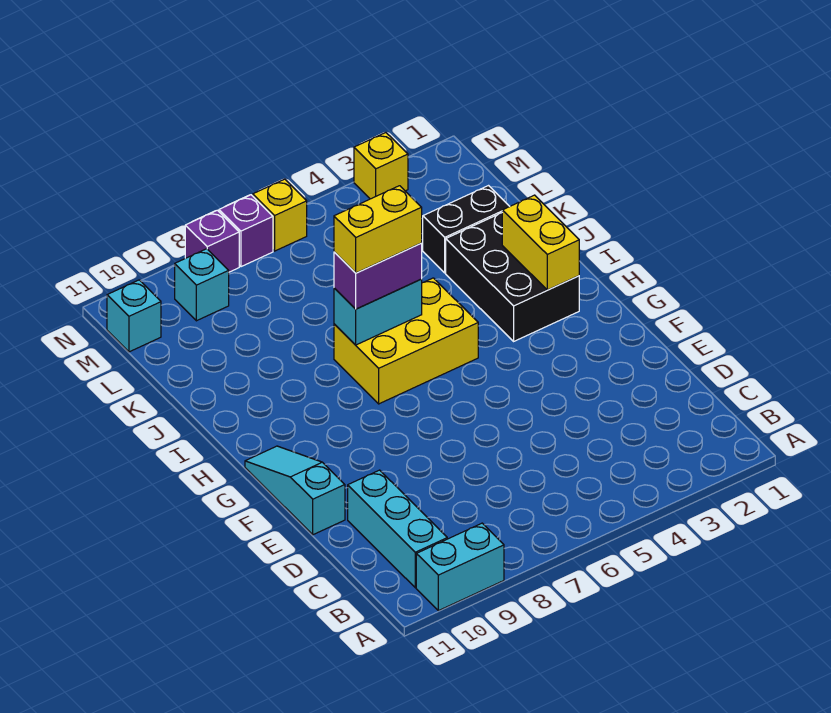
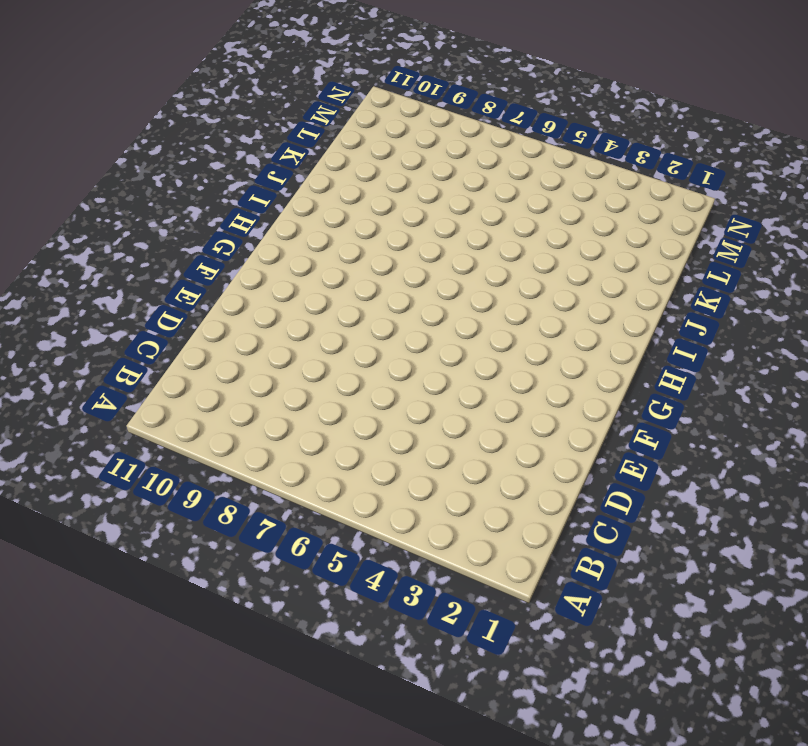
none -> cyan brick A9:A10 level 1
none -> cyan brick B10:D10 level 1
none -> cyan slope E11:G11 level 1 top E

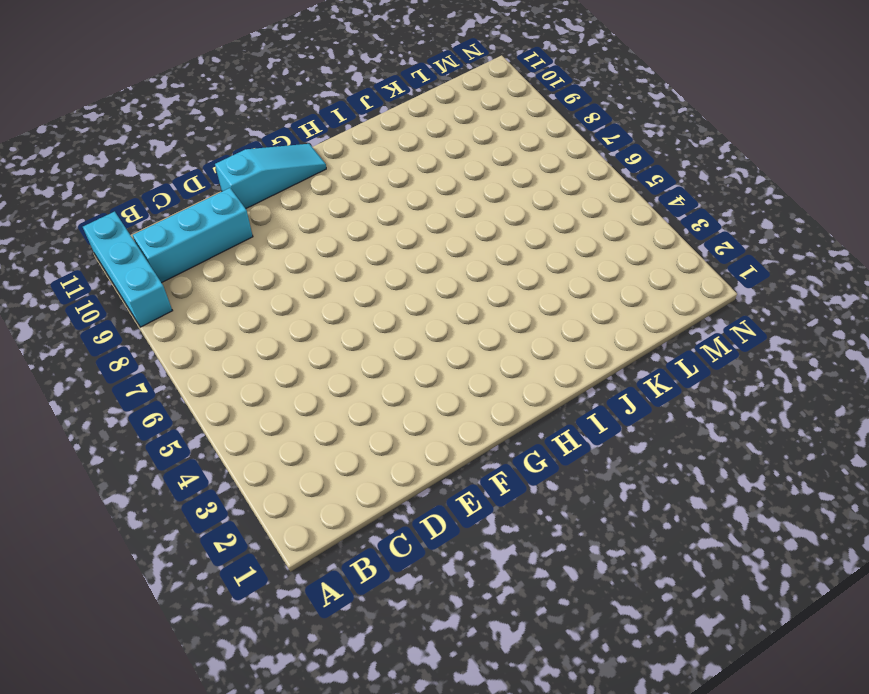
cyan brick A9:A11 level 1 -> cyan brick A9:A10 level 1
none -> black brick H2:J3 level 1
none -> yellow brick H5:I7 level 1
none -> black brick K2:K3 level 1

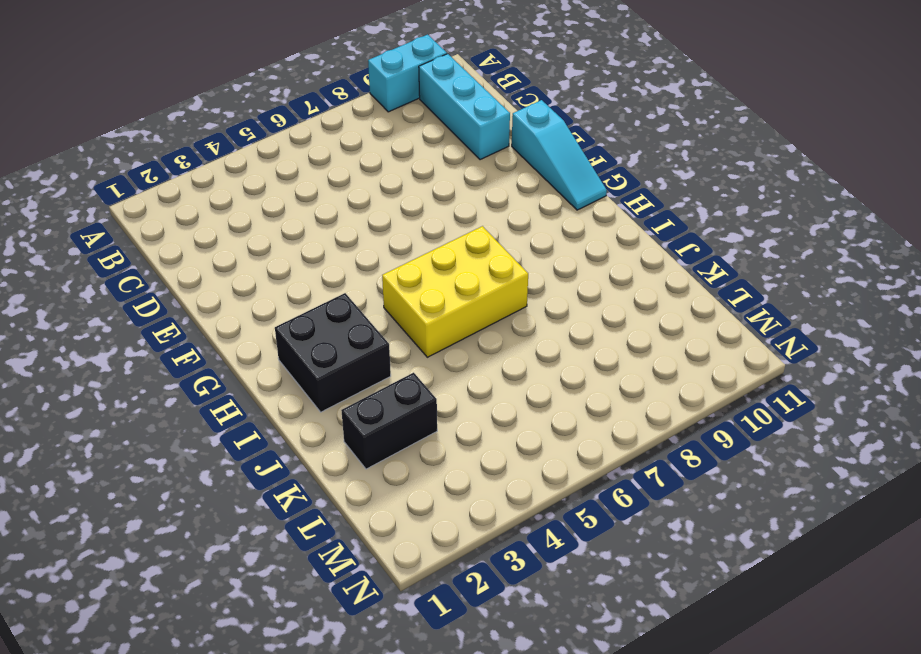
black brick H2:I3 level 1 -> black brick H2:J3 level 1
none -> cyan brick M9 level 1
none -> cyan brick M11 level 1
none -> yellow brick N3 level 1

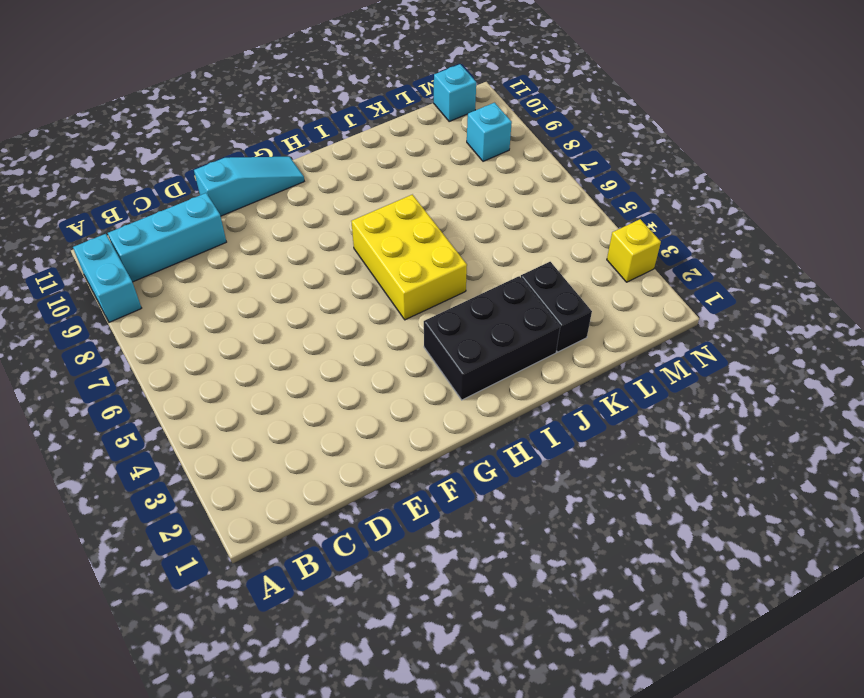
none -> yellow brick N6 level 1
none -> purple brick N7 level 1
none -> purple brick N8 level 1

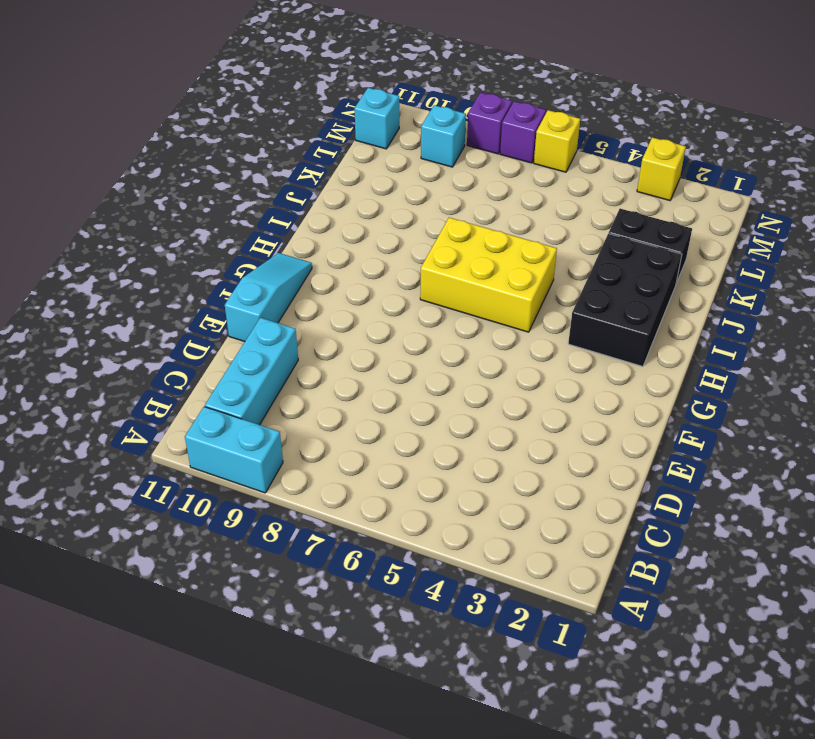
none -> yellow brick H2:I2 level 2
none -> cyan brick I6:I7 level 2
none -> purple brick I6:I7 level 3

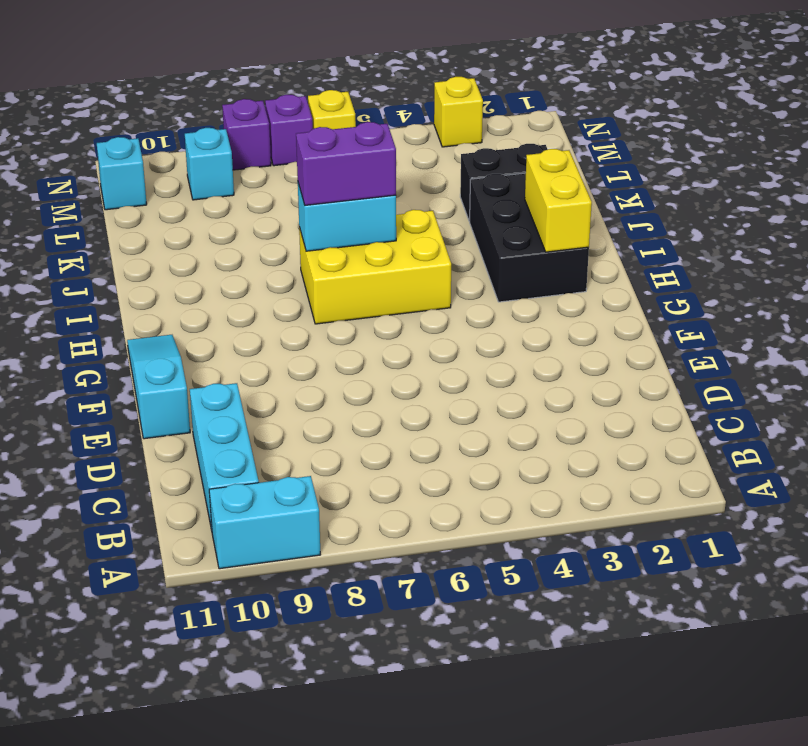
none -> yellow brick I6:I7 level 4

